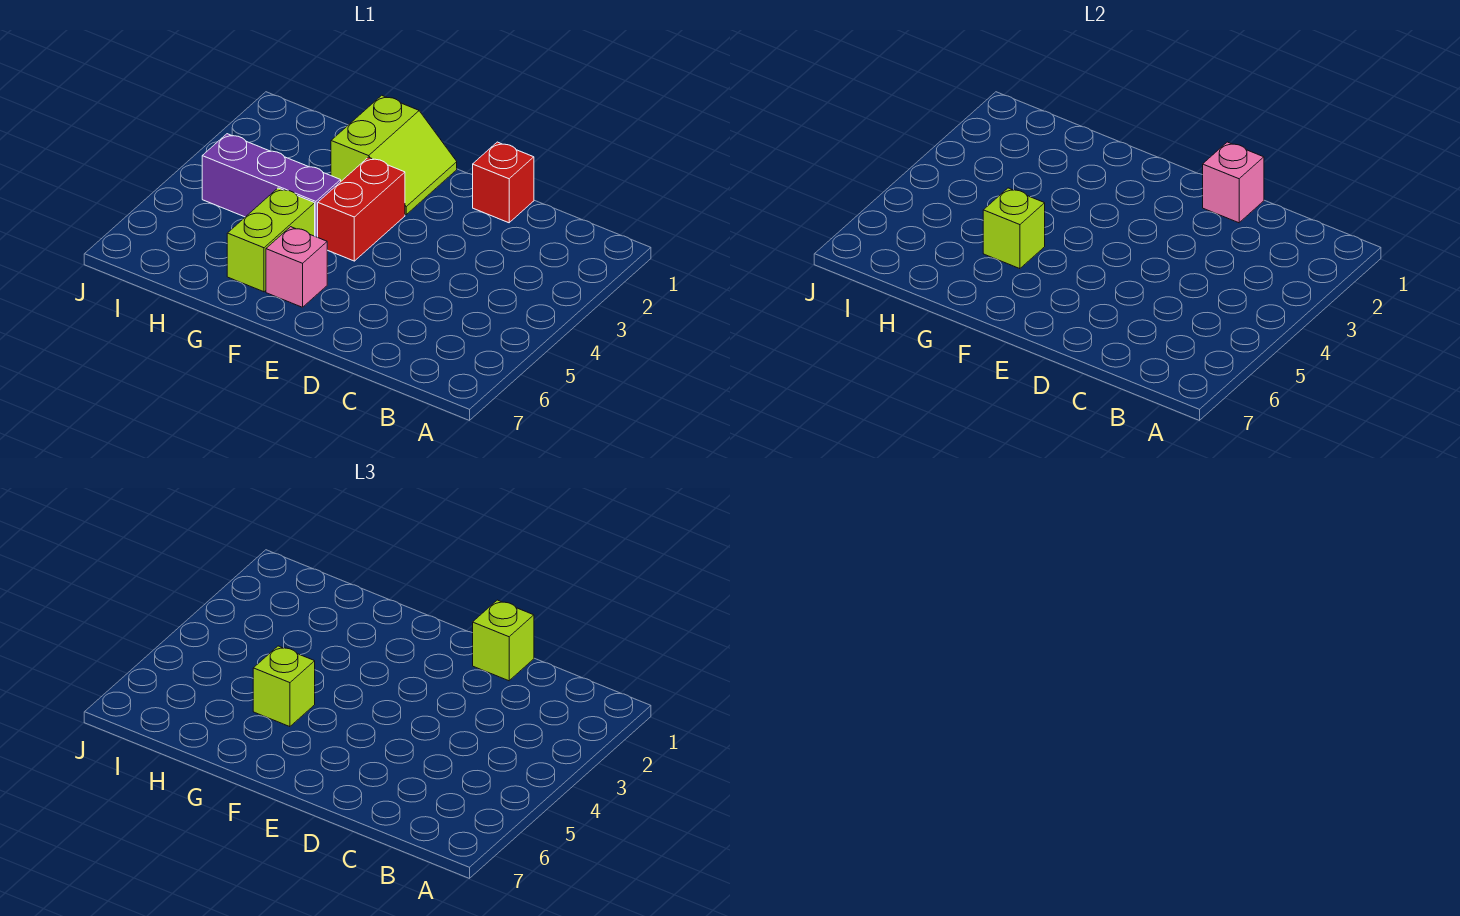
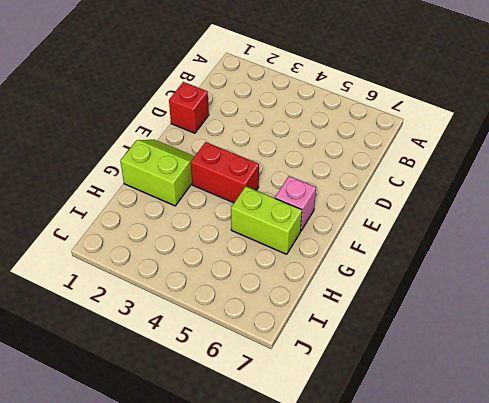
none -> purple brick G4:I4 level 1
none -> pink brick D1 level 2

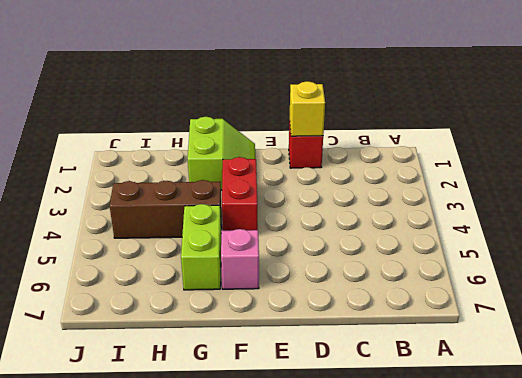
yellow brick D1 level 2 -> pink brick D1 level 2
brown brick G4:I4 level 1 -> purple brick G4:I4 level 1
none -> lime brick G5 level 2
none -> lime brick D1 level 3

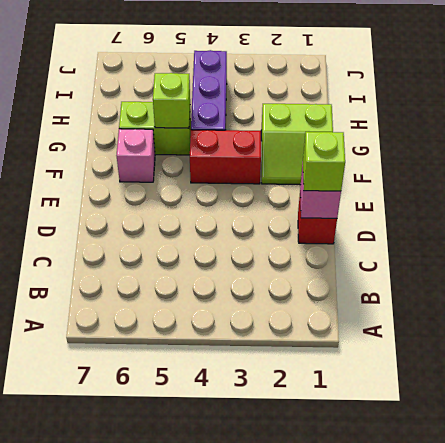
none -> lime brick G5 level 3

